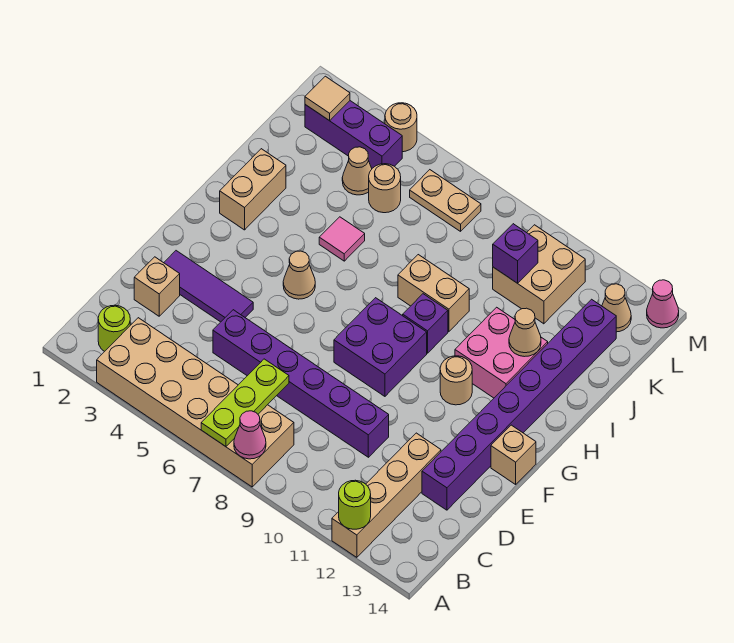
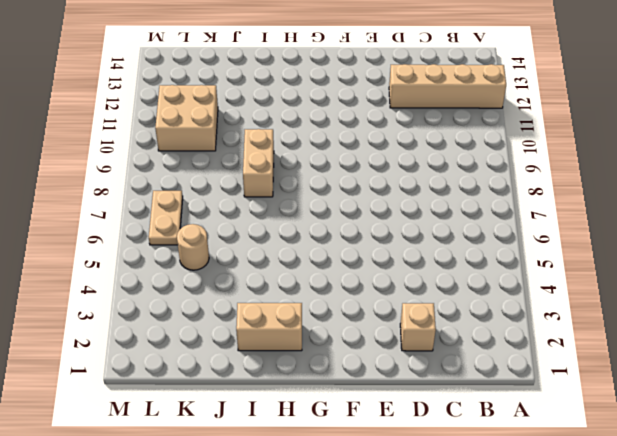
none -> tan brick A3:B8 level 1
none -> lime round brick B2 level 1
none -> purple brick D5:D10 level 1
none -> purple brick D13:K13 level 1

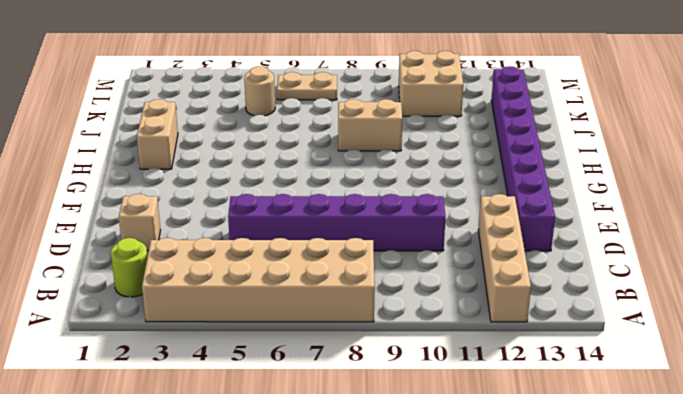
none -> purple tile E2:E4 level 1
none -> purple brick F8:G9 level 1
none -> tan brick F14 level 1
none -> tan cone G5 level 1

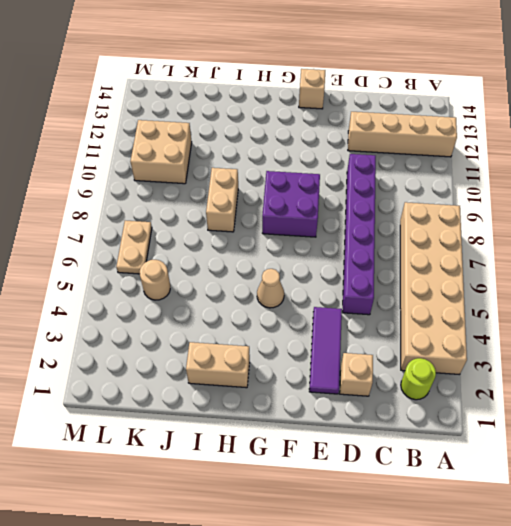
none -> purple brick D13:K13 level 1
none -> tan round brick G11 level 1
none -> purple brick H9 level 1
none -> pink brick H11:I12 level 1

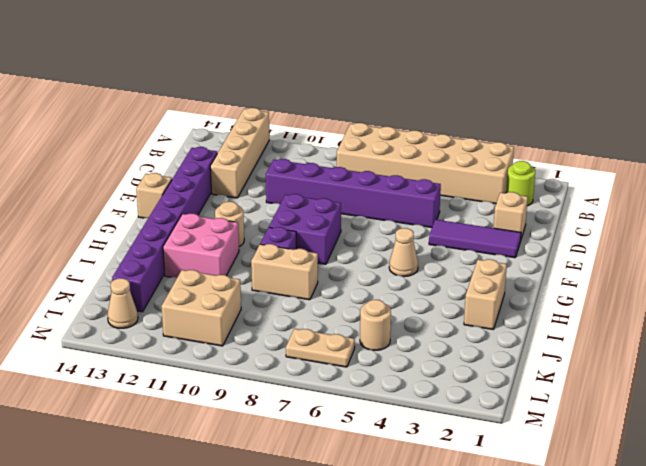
none -> pink tile I5 level 1
none -> tan cone K4 level 1
none -> purple brick L2:L4 level 1
none -> tan round brick M4 level 1

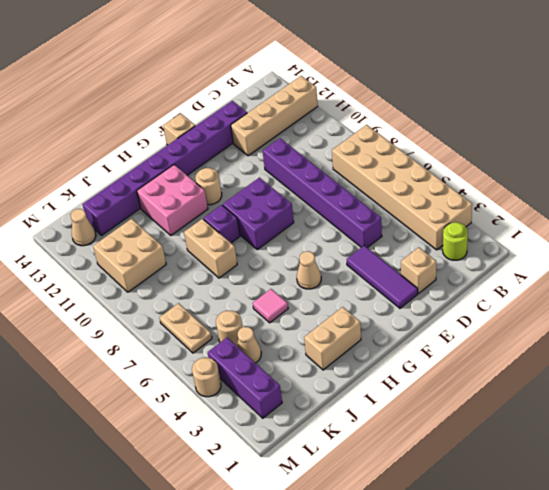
none -> pink cone M14 level 1
none -> lime plate A7:C7 level 2
none -> pink cone A8 level 2
none -> lime round brick A12 level 2

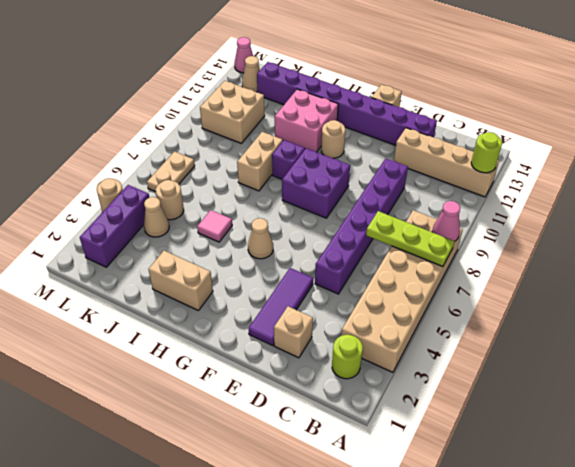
none -> tan cone I12 level 2
none -> purple brick K10 level 2
none -> tan tile L2 level 2

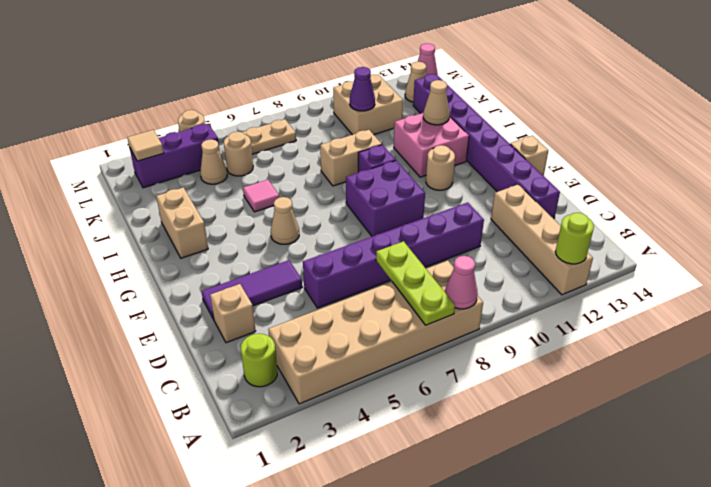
purple cone K10 level 2 -> purple brick K10 level 2

